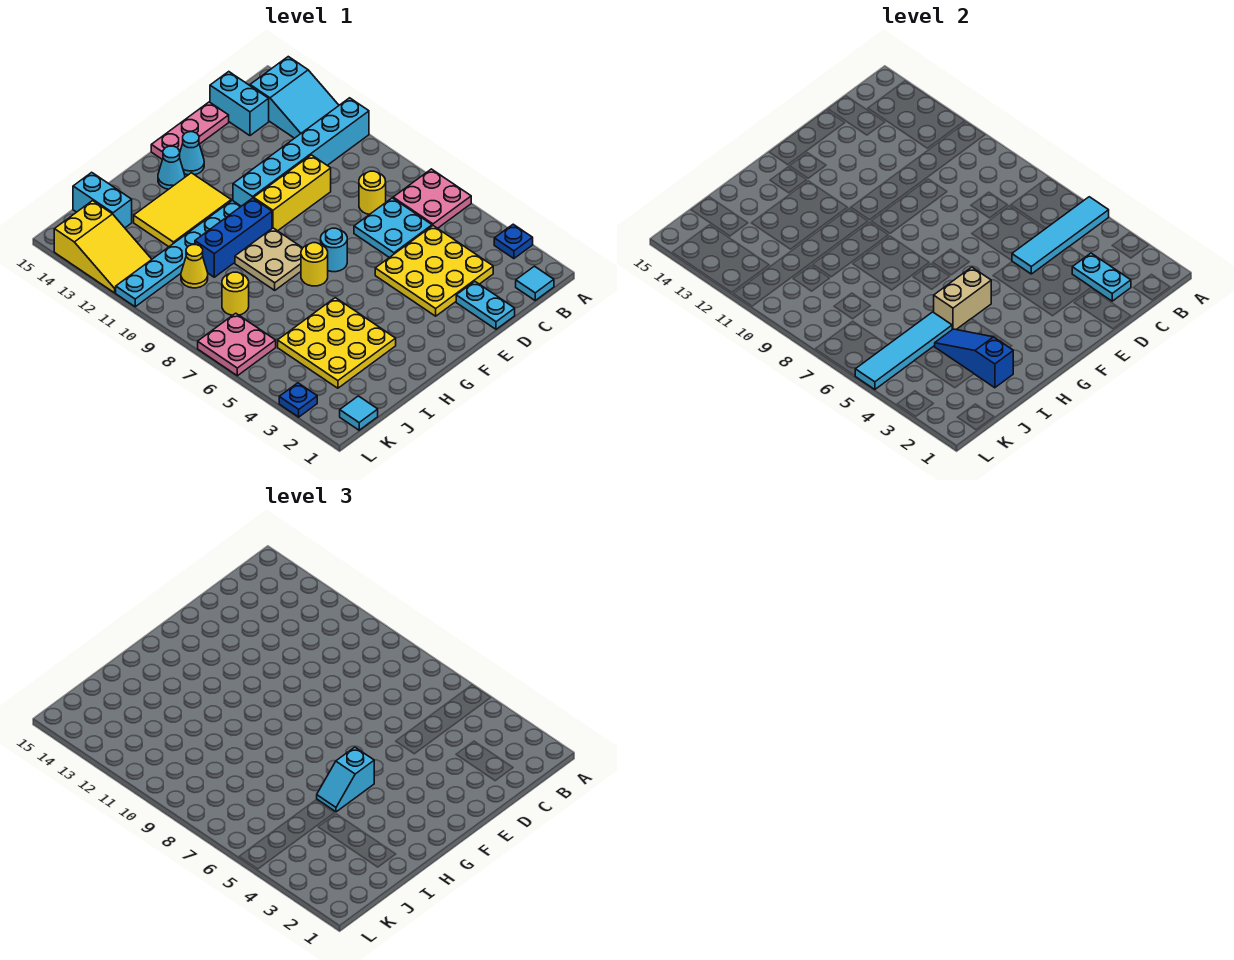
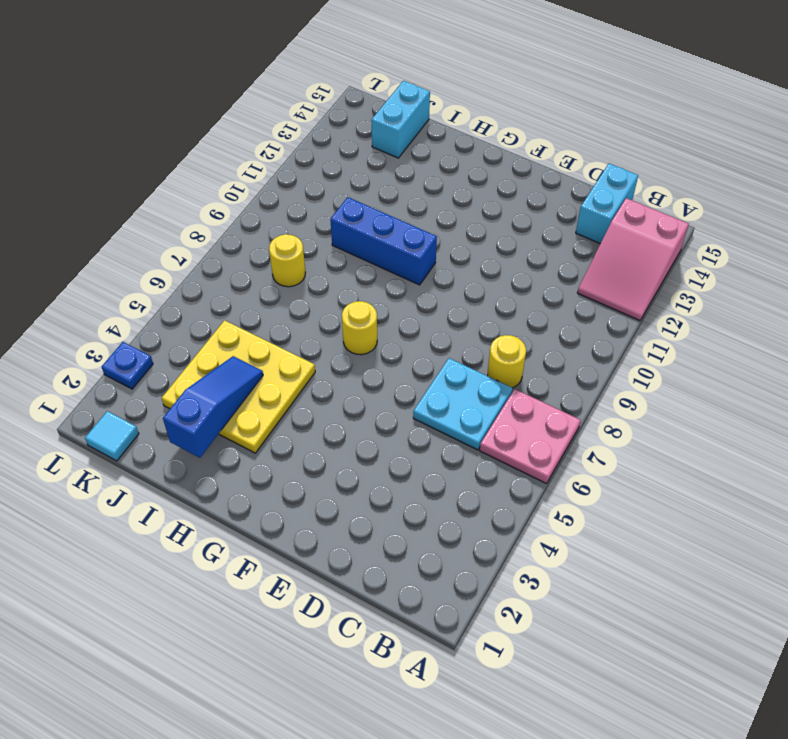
pink slope A12:B14 level 1 top 14 -> cyan slope A12:B14 level 1 top 14
none -> blue plate A3 level 1
none -> cyan brick A11:F11 level 1
none -> cyan tile B1 level 1
none -> yellow plate C3:E5 level 1

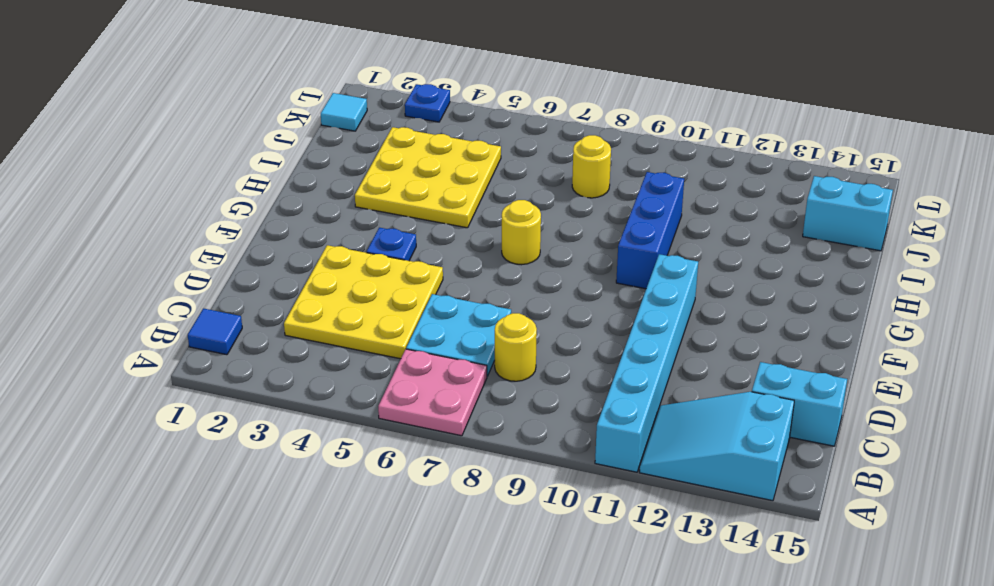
blue tile B1 level 1 -> cyan tile B1 level 1
blue plate F4 level 1 -> blue plate A3 level 1
none -> cyan plate D1:D2 level 1
none -> yellow brick D10:F10 level 1
none -> pink plate D15:F15 level 1
none -> cyan round brick F7 level 1

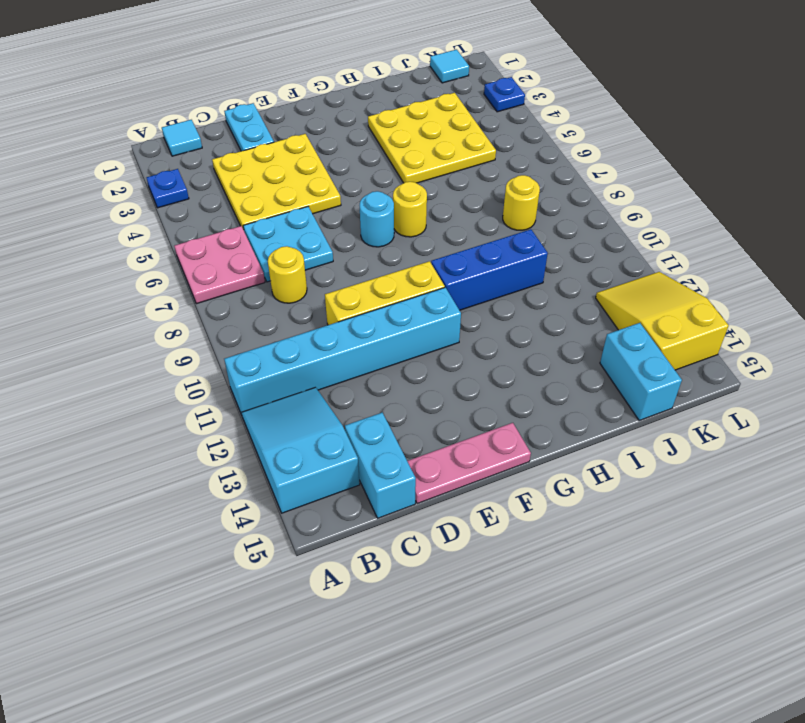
none -> cyan cone F14 level 1
none -> tan plate G8:H9 level 1
none -> cyan plate G11:L11 level 1
none -> yellow tile G12:I13 level 1

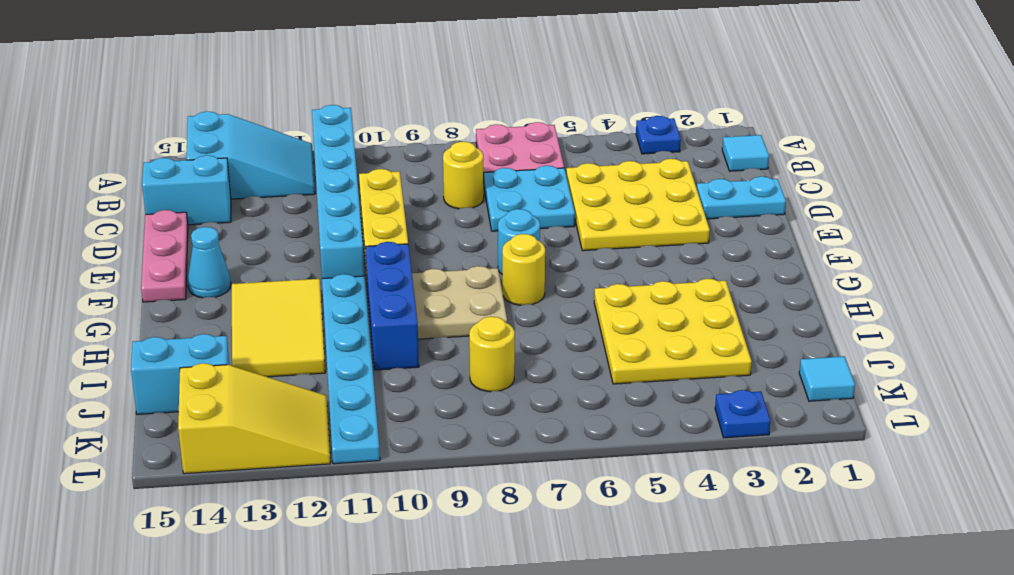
none -> cyan cone G14 level 1
none -> yellow cone J10 level 1
none -> pink plate K6:L7 level 1
none -> cyan tile A5:D5 level 2

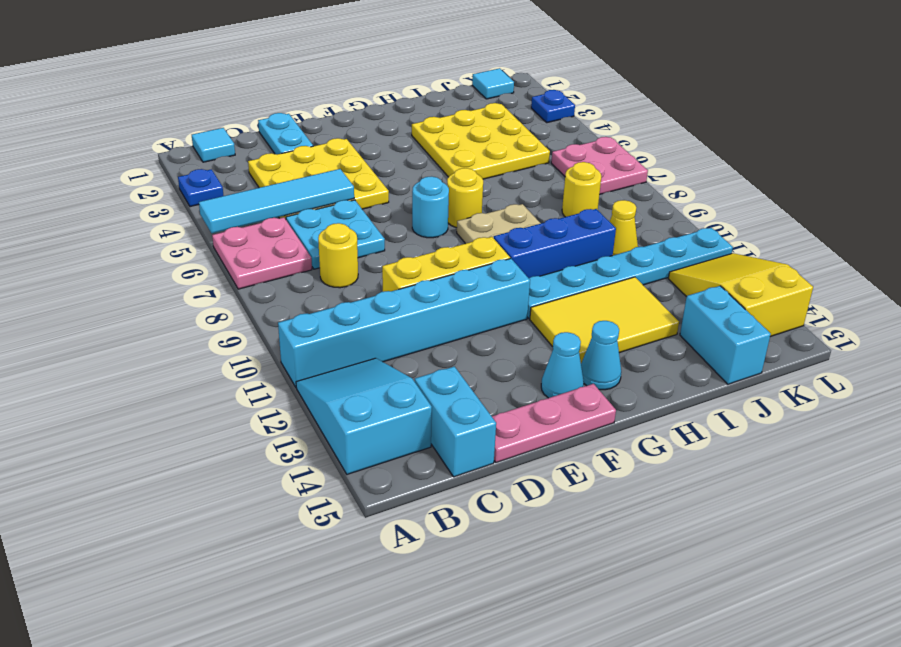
none -> cyan plate C2:C3 level 2
none -> tan brick G5:H5 level 2
none -> blue slope I2:I4 level 2 top 2
none -> cyan tile I5:L5 level 2

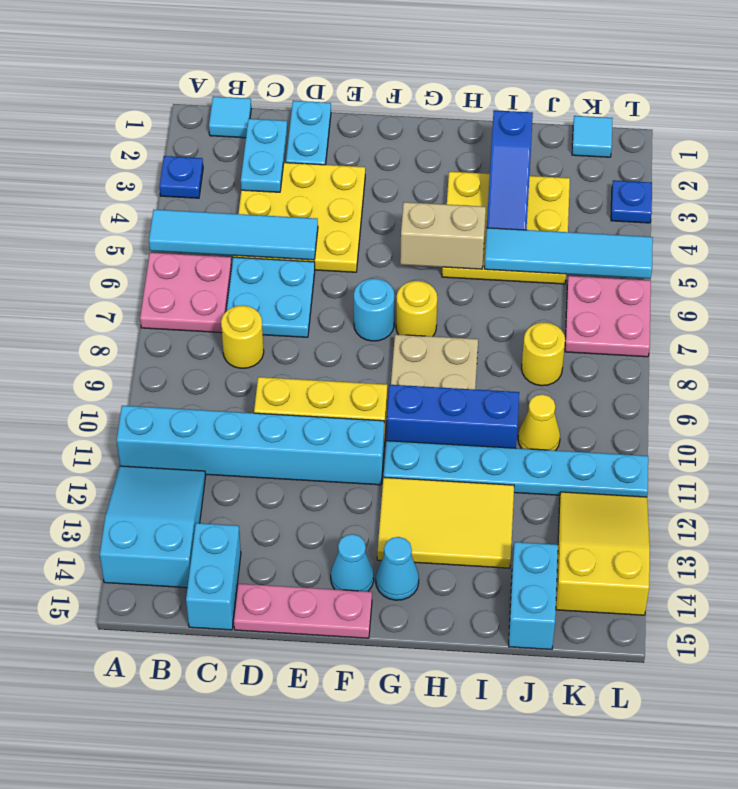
none -> cyan slope G5:H5 level 3 top G

